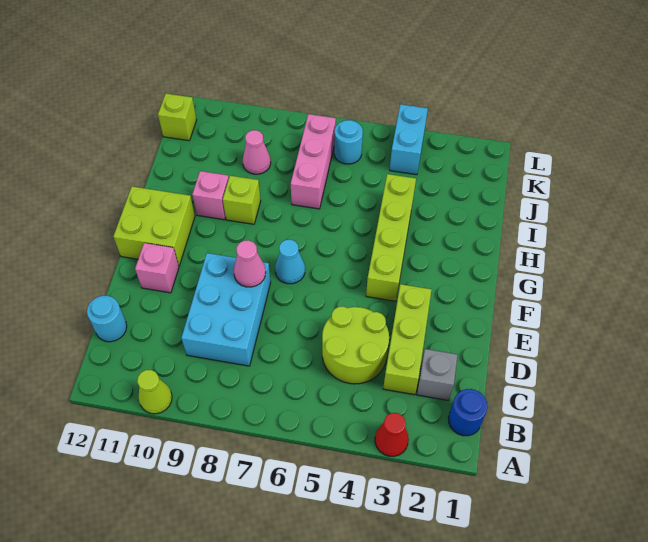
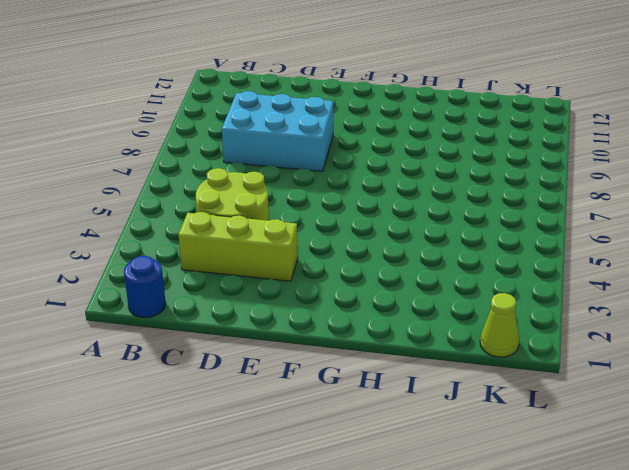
lime cone K1 level 1 -> lime cone A10 level 1
none -> red cone A3 level 1
none -> grey brick C2 level 1
none -> cyan round brick C12 level 1

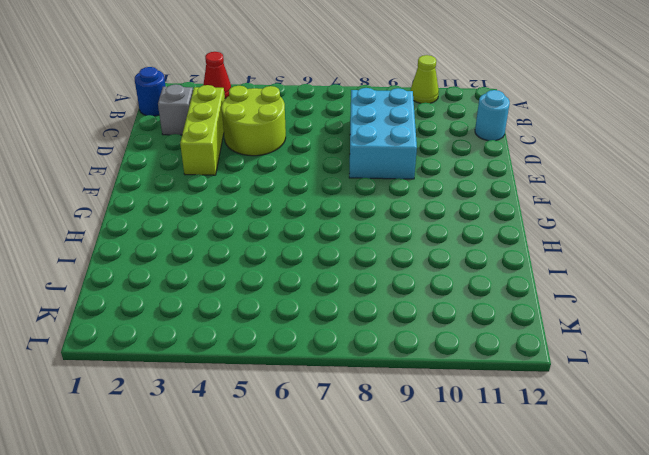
none -> pink brick E11 level 1
none -> lime brick F4:I4 level 1
none -> cyan cone F7 level 1

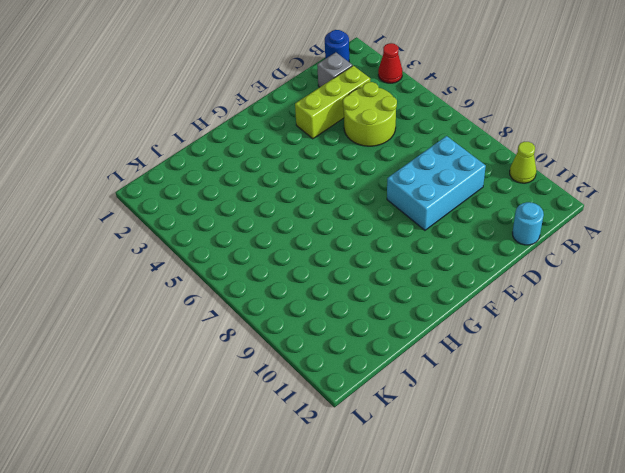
none -> pink brick E11 level 1
none -> lime brick F4:I4 level 1
none -> cyan cone F7 level 1

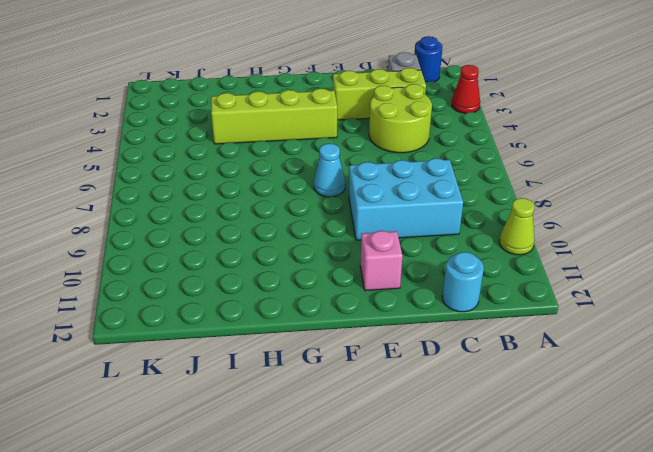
none -> lime brick F11:G12 level 1
none -> lime brick H9 level 1
none -> pink brick H10 level 1

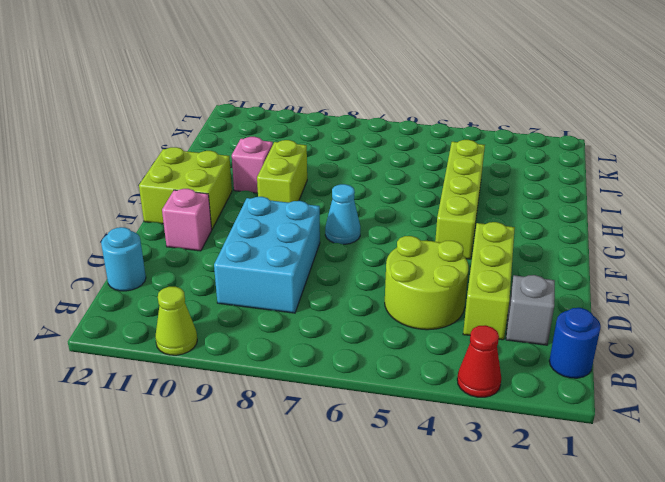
lime brick G9:H9 level 1 -> lime brick H9 level 1
none -> pink brick I7:K7 level 1
none -> pink cone J9 level 1
none -> cyan brick K4:L4 level 1

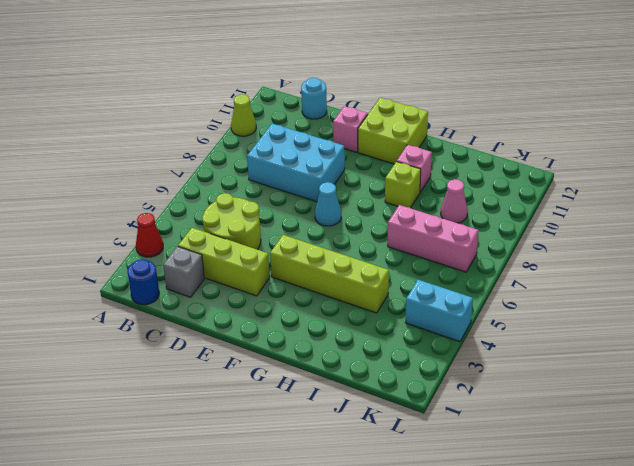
none -> cyan round brick K6 level 1
none -> lime brick K12 level 1
none -> pink cone E8 level 2

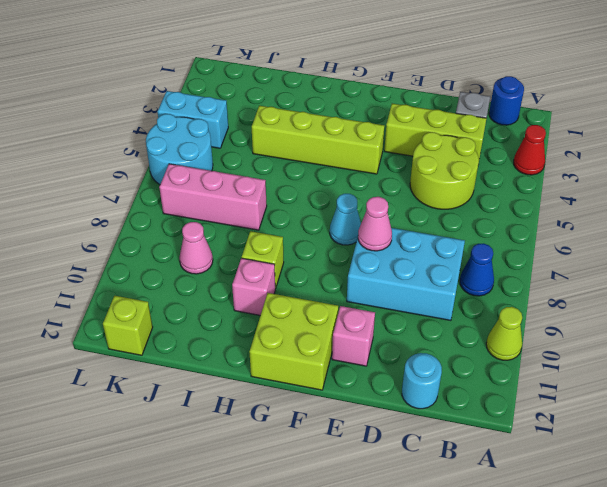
blue cone B8 level 1 -> none
cyan round brick K5:L6 level 1 -> cyan round brick K6 level 1

